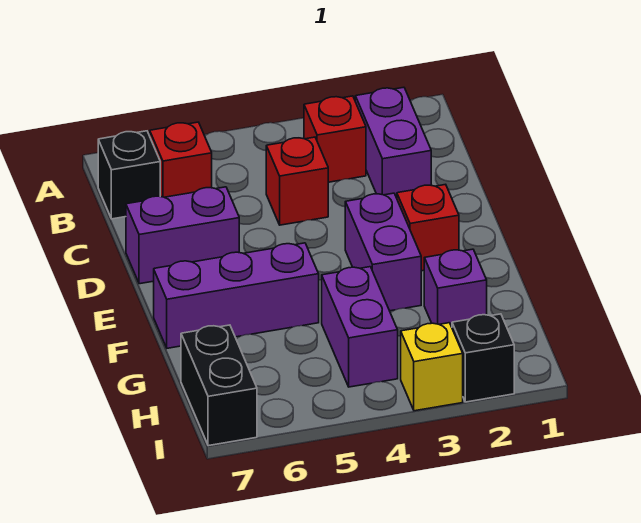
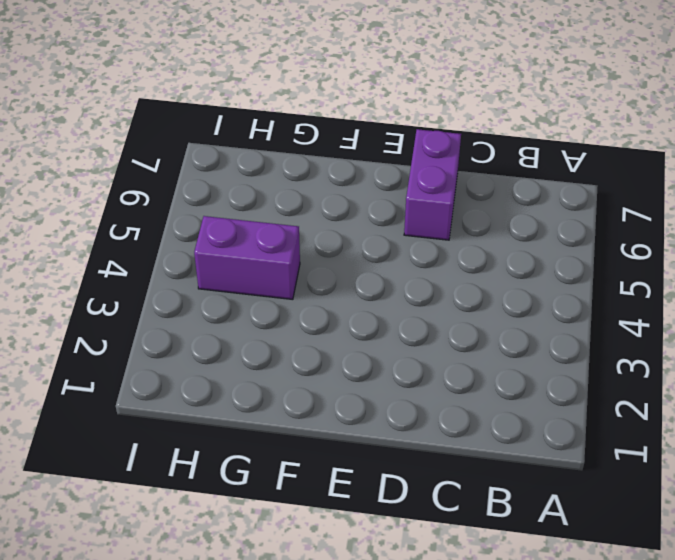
none -> purple brick B2:C2 level 1
none -> red brick B3 level 1
none -> red brick B6 level 1

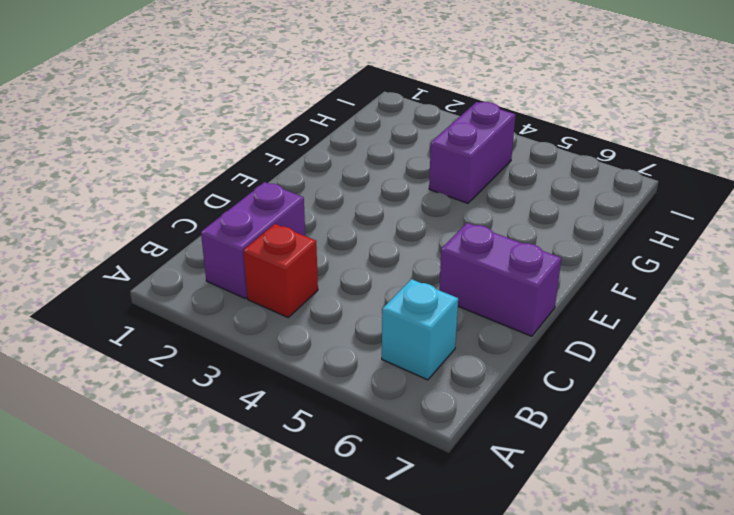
cyan brick B6 level 1 -> red brick B6 level 1
none -> black brick B7 level 1
none -> red brick C4 level 1
none -> red brick E2 level 1

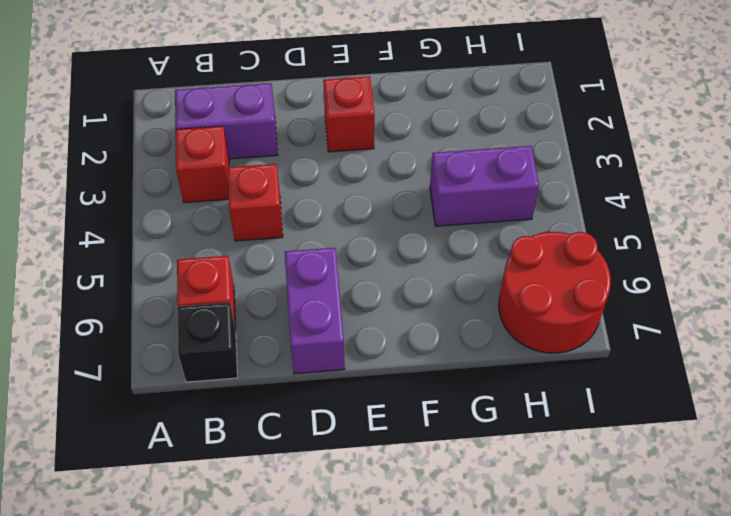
red round brick H6:I7 level 1 -> black brick H7:I7 level 1
none -> purple brick E3:F3 level 1
none -> purple brick F5:F7 level 1
none -> purple brick G2 level 1

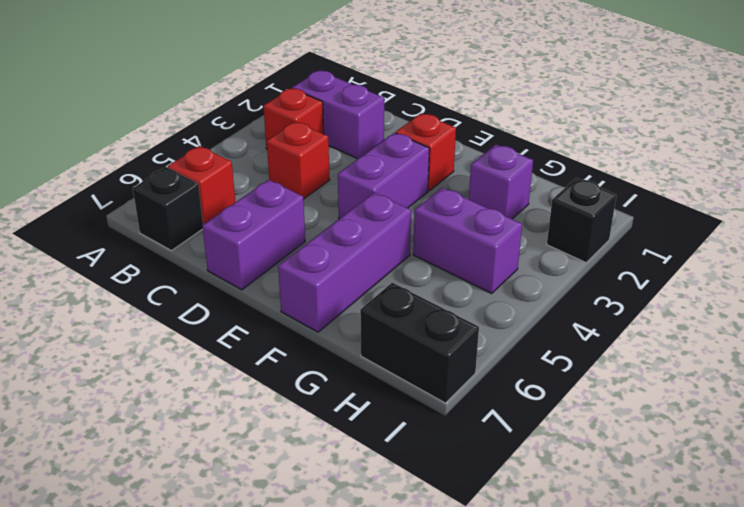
purple brick E3:E4 level 1 -> purple brick E3:F3 level 1
none -> yellow brick I3 level 1

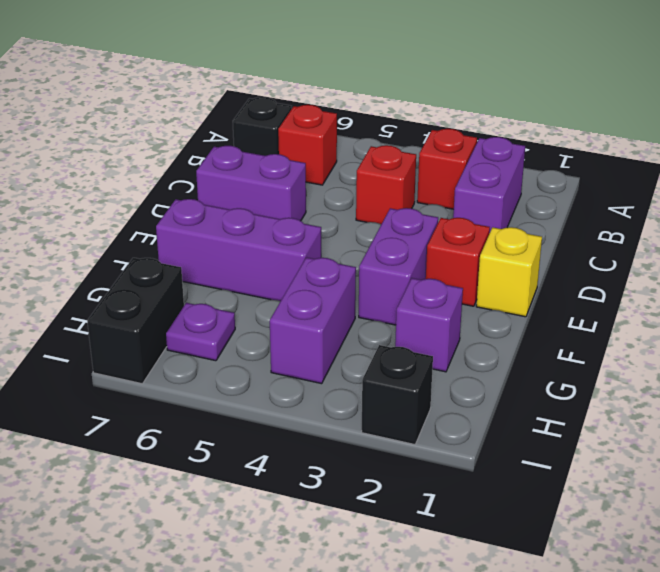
yellow brick E1 level 1 -> yellow brick I3 level 1
purple plate H6 level 1 -> none

